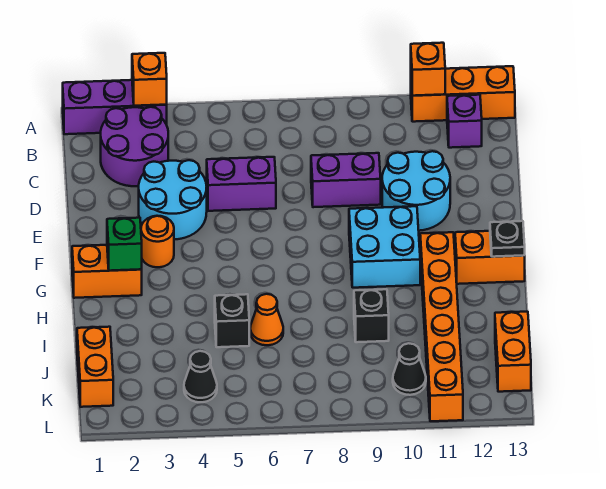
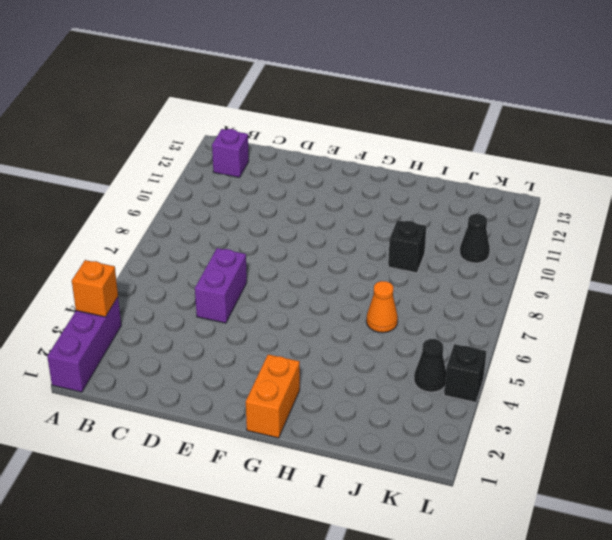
black brick L4 level 1 -> black brick I5 level 1
none -> orange brick A11:A13 level 1
none -> purple round brick B2:C3 level 1
none -> cyan round brick D3:E4 level 1

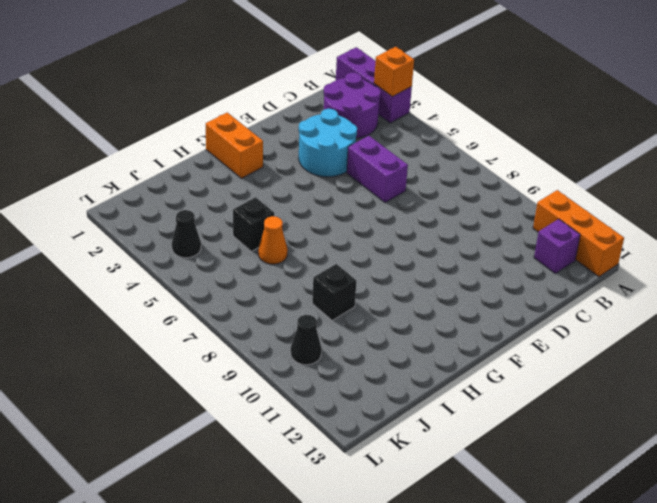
none -> purple brick D8:D9 level 1
none -> cyan round brick D10:E11 level 1
none -> orange round brick F3 level 1

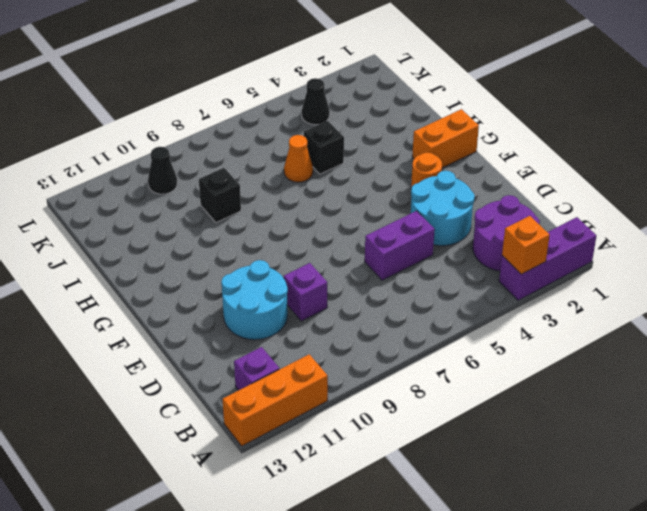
purple brick D9 level 1 -> purple brick D8:D9 level 1
none -> cyan brick F9:G10 level 1
none -> orange brick G11:L11 level 1
none -> orange brick G12:G13 level 1

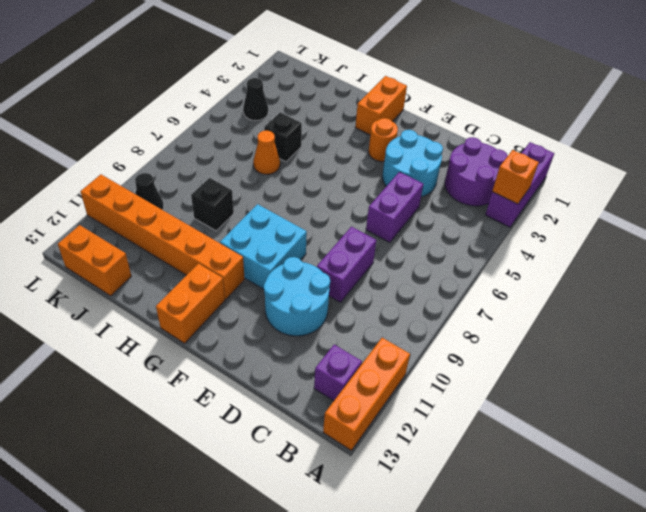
none -> orange brick J1:K1 level 1
none -> orange brick A11 level 2
none -> green brick G2 level 2

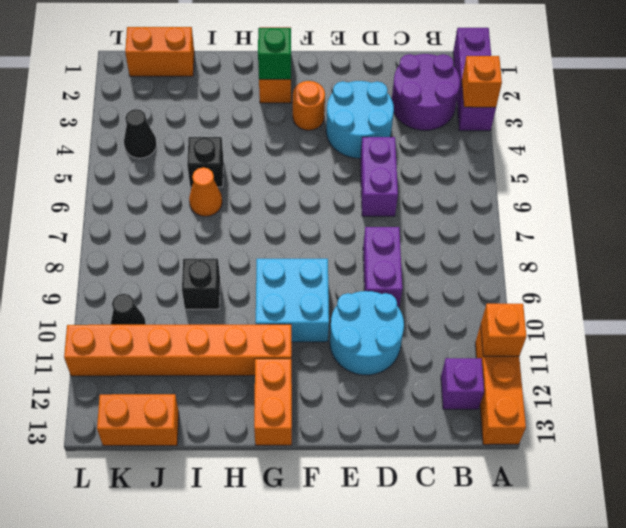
none -> black plate G13 level 2

